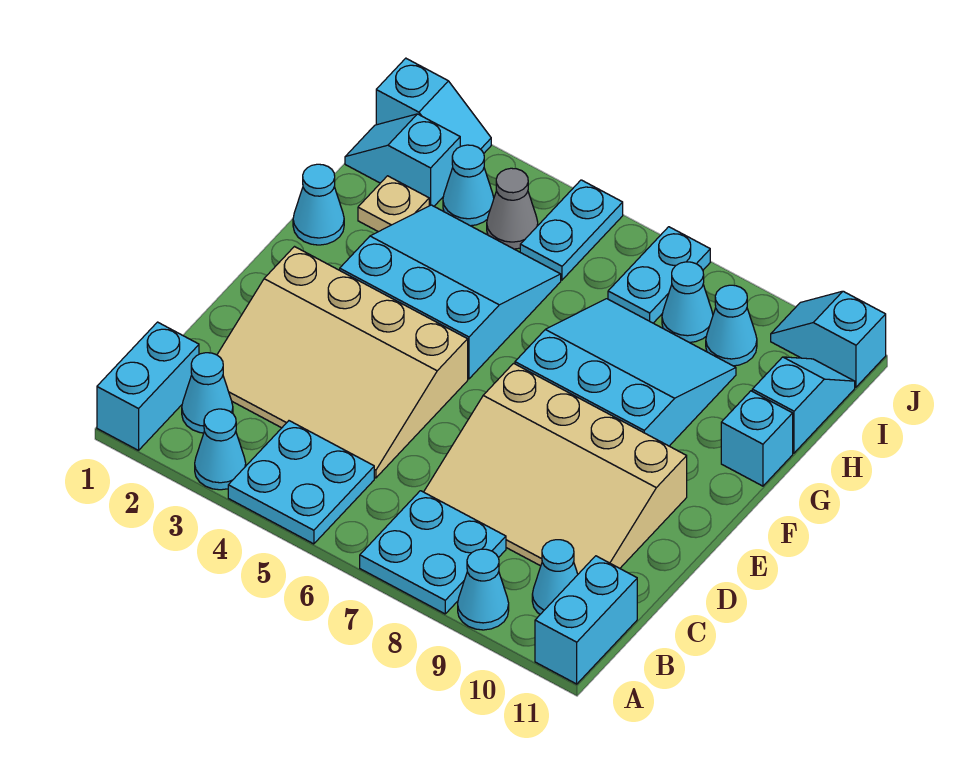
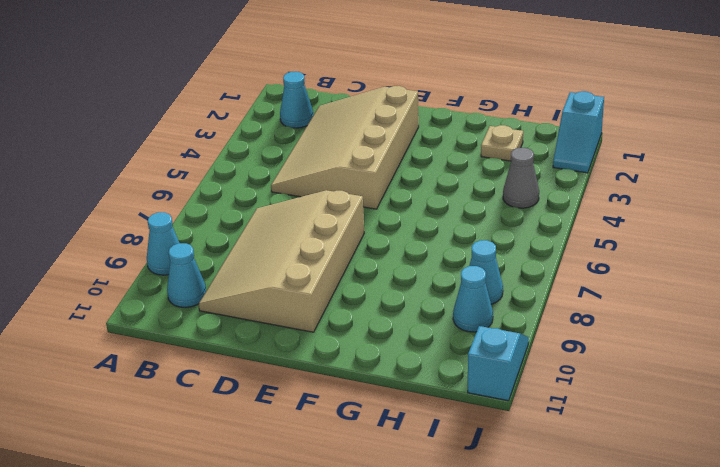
none -> cyan brick A1:B1 level 1
none -> cyan cone A3 level 1
none -> cyan plate A4:B5 level 1

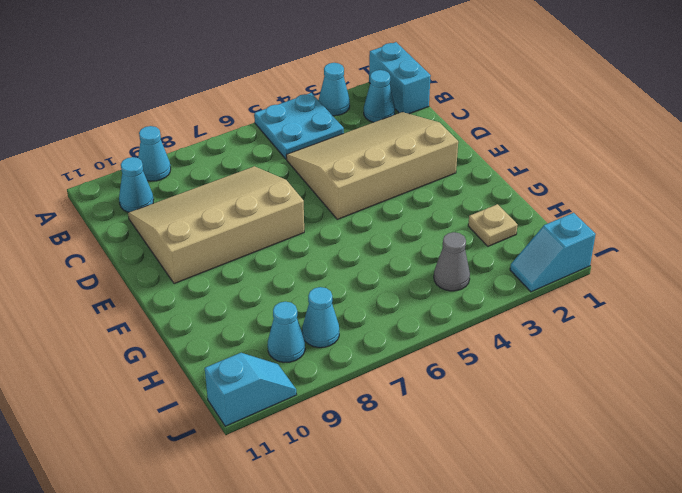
none -> cyan plate A7:B8 level 1
none -> cyan brick A11:B11 level 1
none -> cyan slope F3:H5 level 1 top F

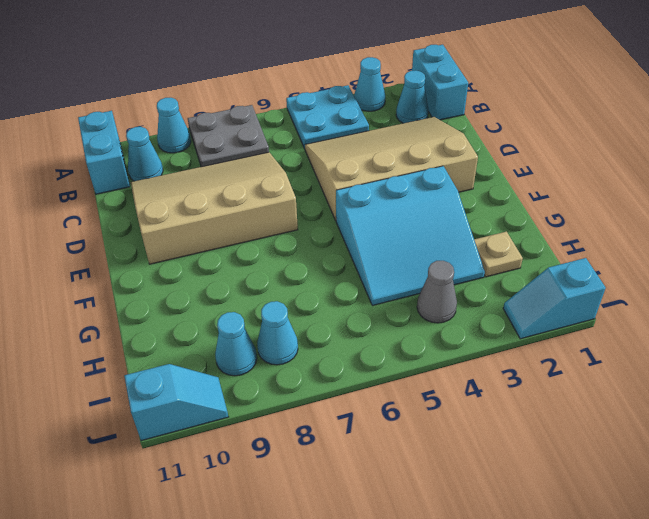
grey plate A7:B8 level 1 -> cyan plate A7:B8 level 1
none -> cyan slope F7:H9 level 1 top F
none -> cyan cone G1 level 1
none -> cyan brick G11 level 1

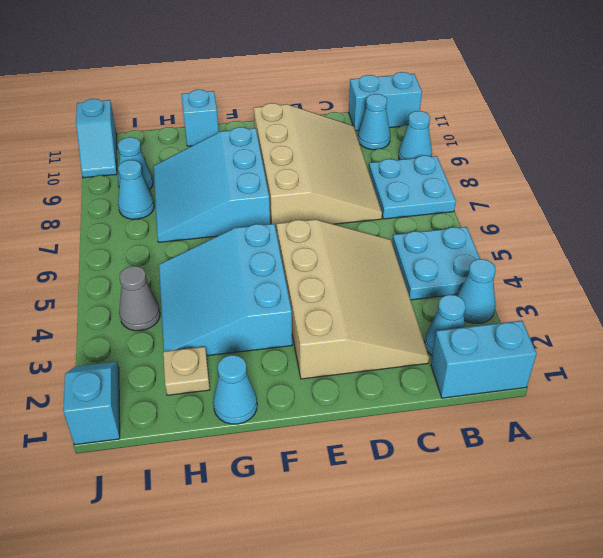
none -> cyan slope H11:I11 level 1 top H
none -> cyan slope I1:I2 level 1 top 2
none -> cyan cone I3 level 1

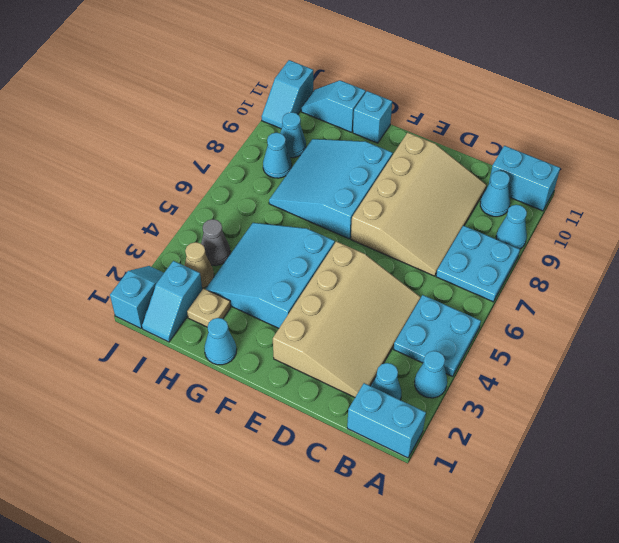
tan cone I3 level 1 -> cyan cone I3 level 1
none -> cyan plate I5:J5 level 1
none -> cyan plate I7:J7 level 1

